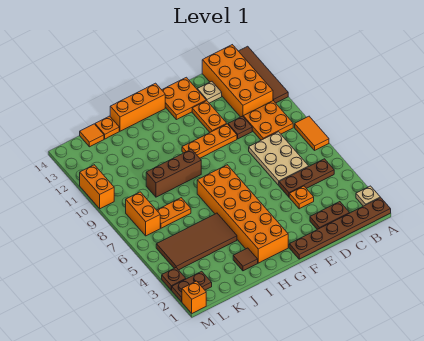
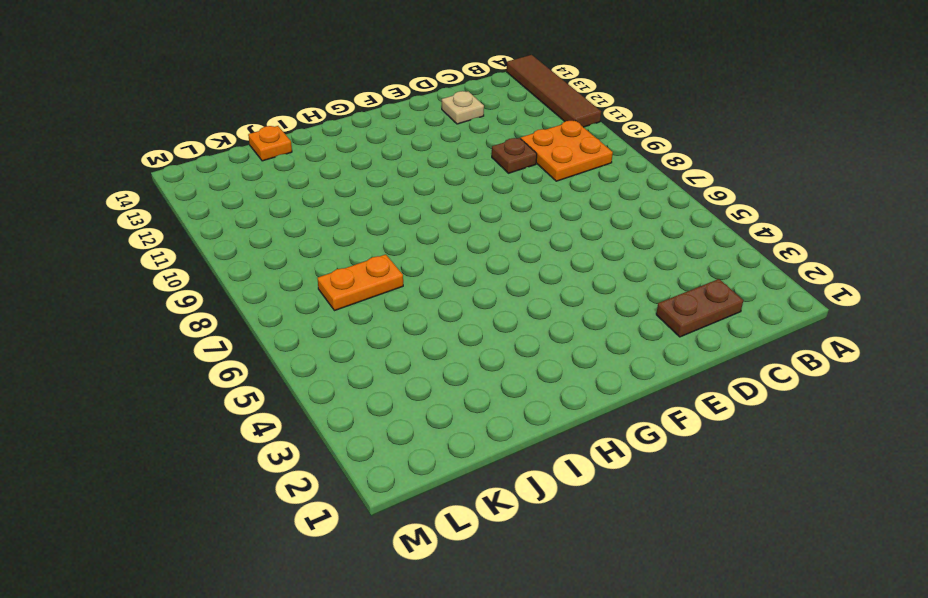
none -> brown plate A1:F1 level 1
none -> tan plate A2 level 1
none -> orange tile A7:A8 level 1

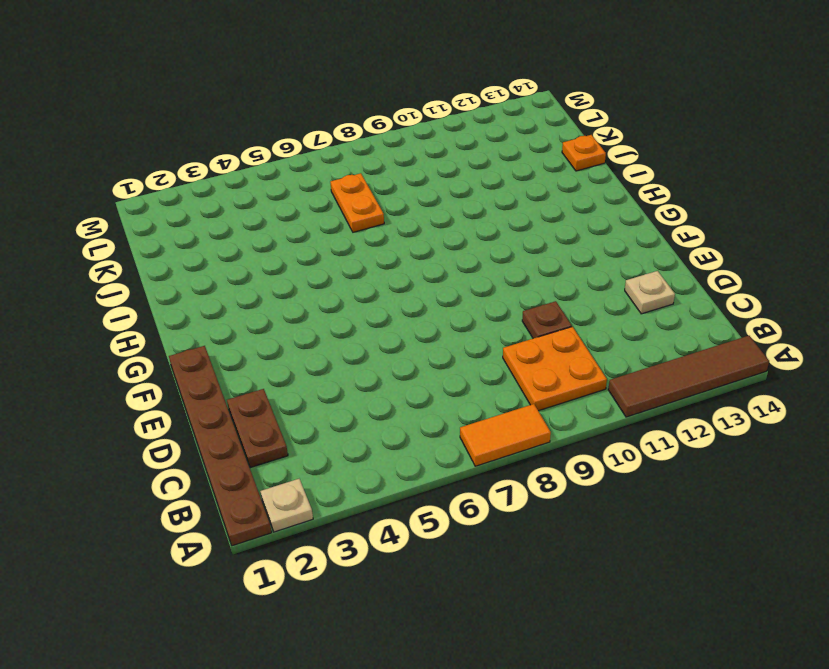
none -> brown plate B5:D5 level 1
none -> orange brick B11:C14 level 1
none -> tan plate C6:D8 level 1

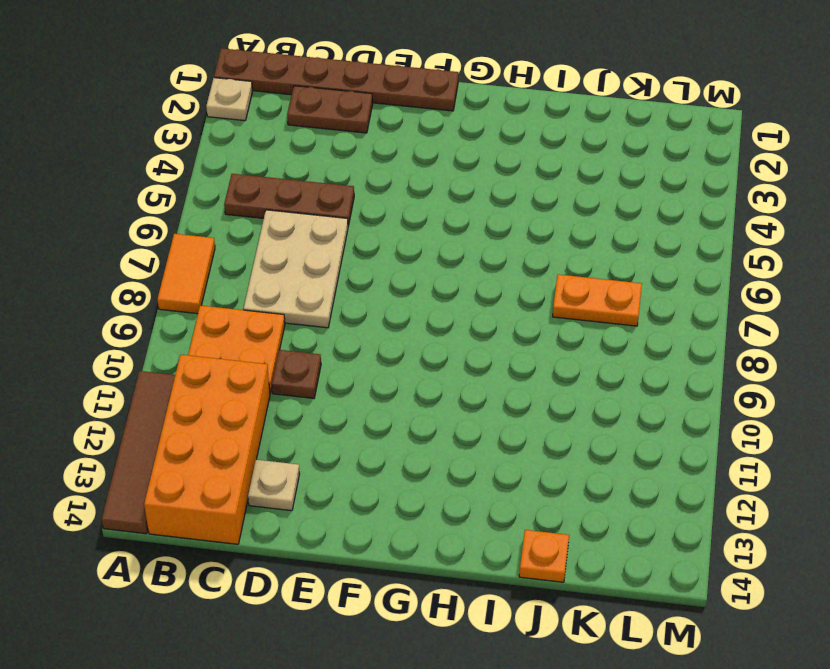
none -> orange plate D4 level 1
none -> orange plate E10:G10 level 1
none -> orange plate E11:E12 level 1

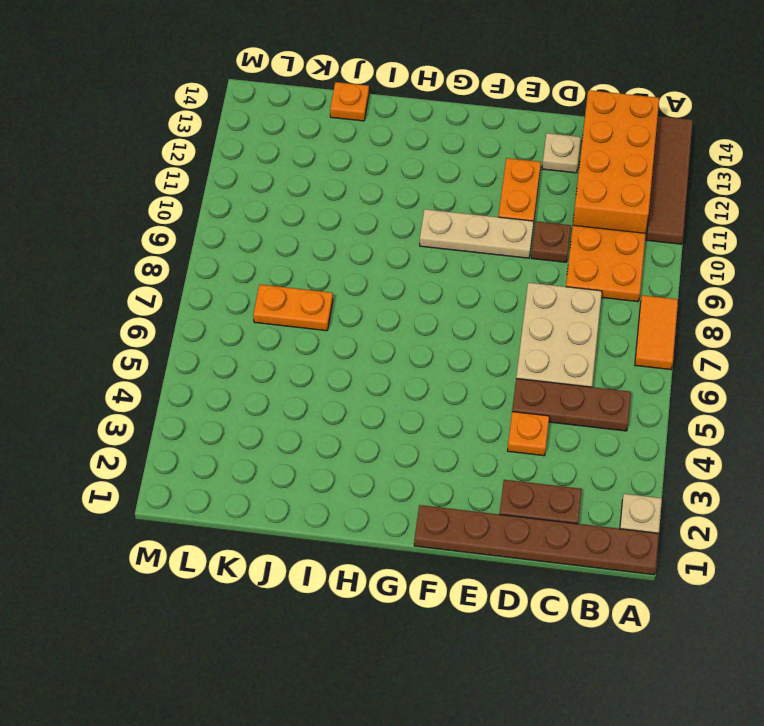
tan plate E10:G10 level 1 -> orange plate E10:G10 level 1
none -> orange plate E13:F14 level 1
none -> orange brick G2:H7 level 1
none -> orange brick G14:I14 level 1

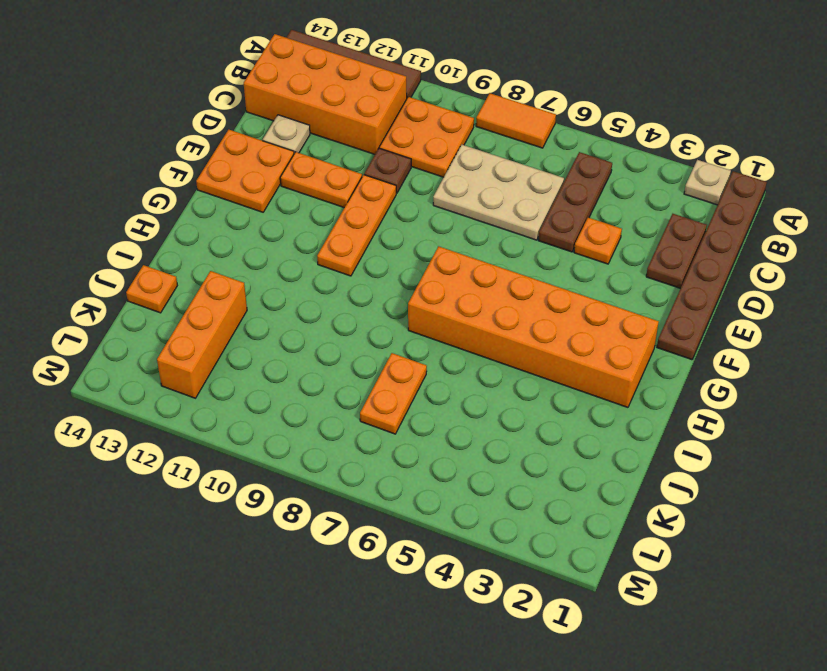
orange brick J12:L12 level 1 -> orange brick G14:I14 level 1
none -> brown brick H9:J9 level 1
none -> brown tile I2 level 1
none -> brown tile I4:L5 level 1

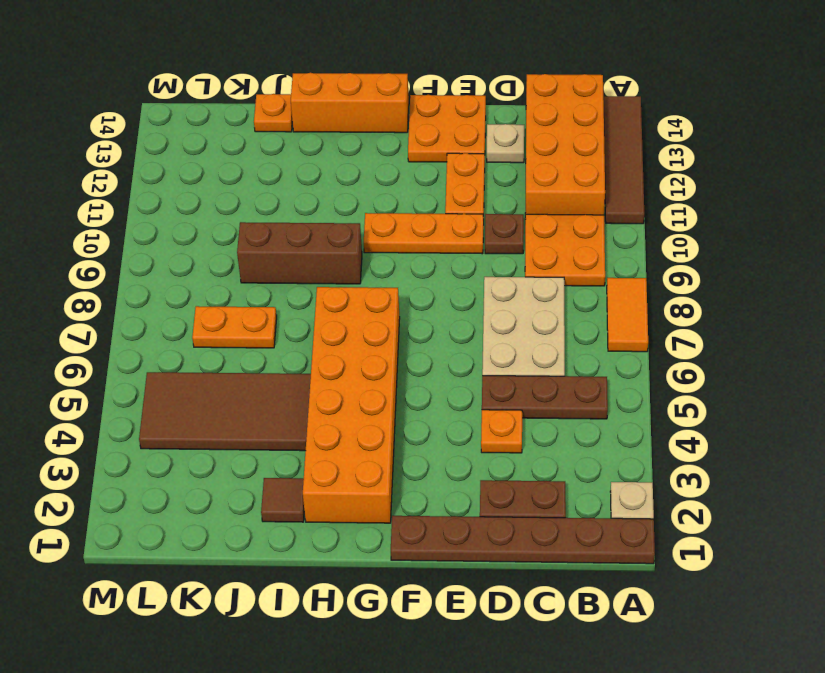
none -> orange tile K14 level 1
none -> brown plate L2:M2 level 1
none -> orange brick L7:L8 level 1

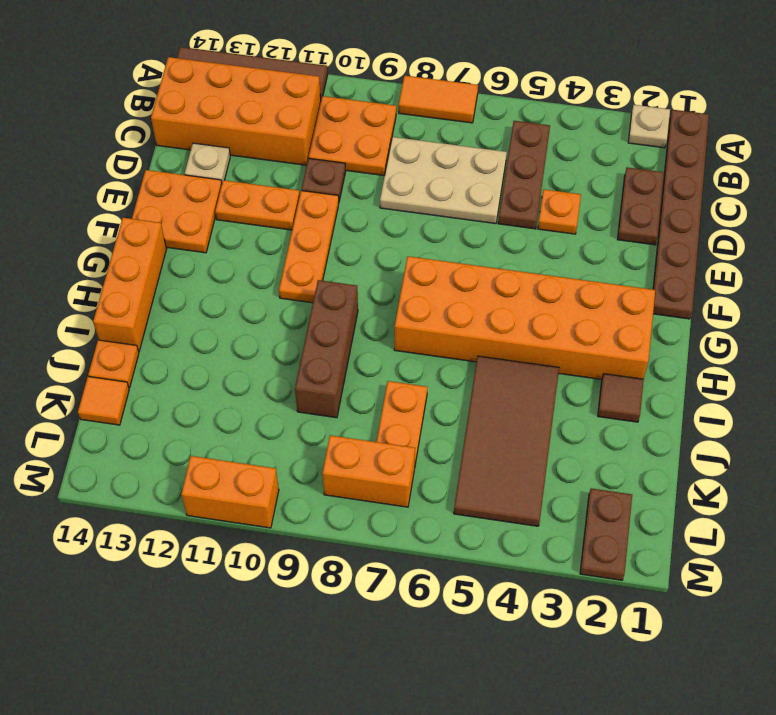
none -> orange brick M1 level 1
none -> brown plate M3 level 1

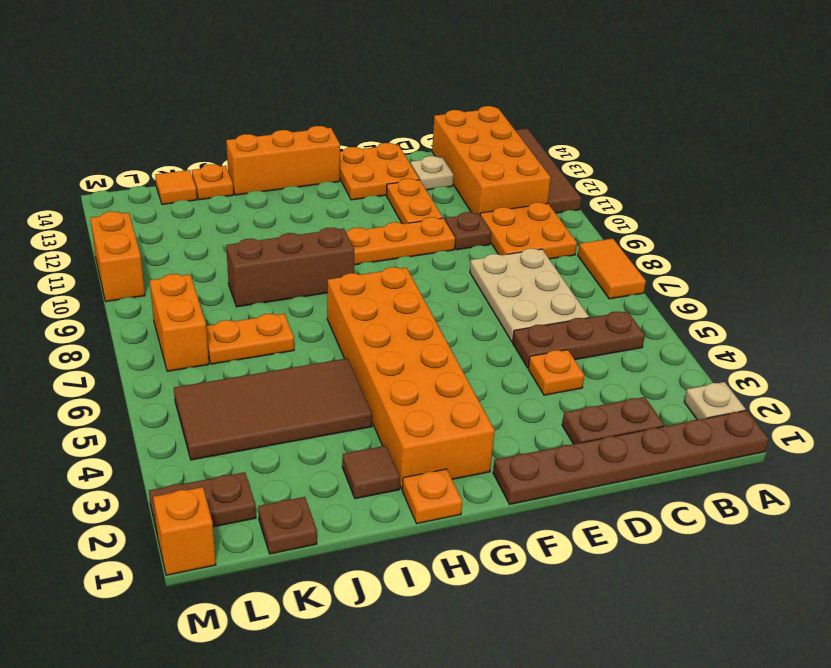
orange plate H1 level 1 -> none
brown plate K1 level 1 -> brown plate M3 level 1

